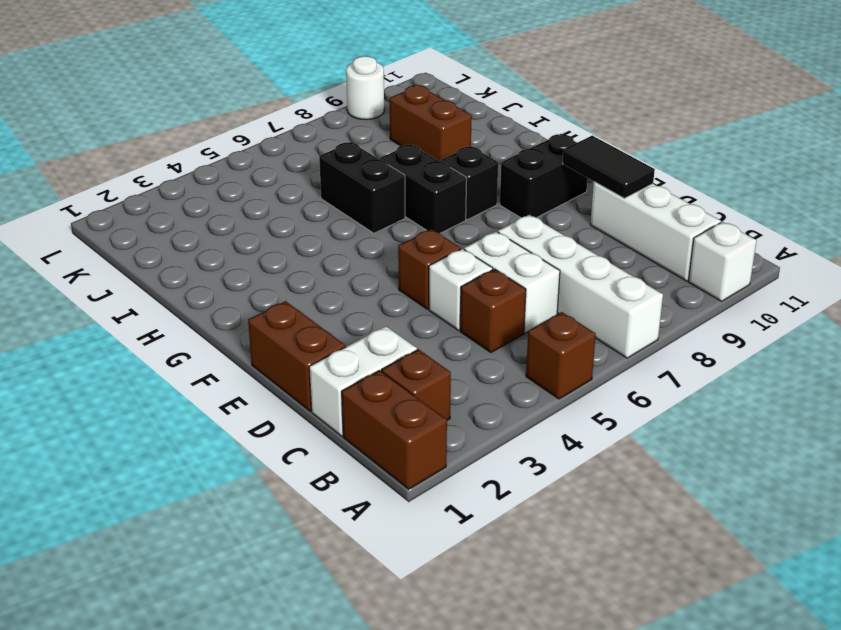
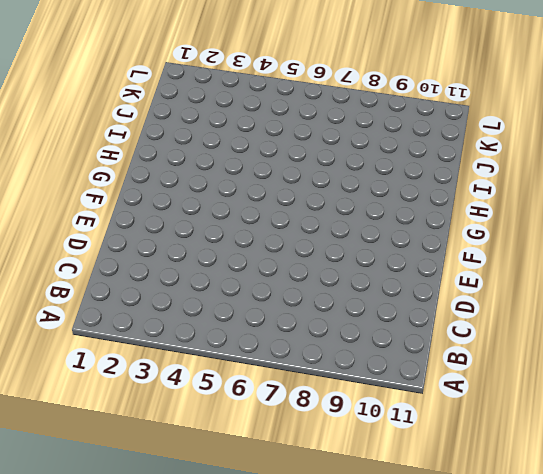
none -> brown brick A1:B1 level 1
none -> brown brick A5 level 1
none -> white brick A7:D7 level 1

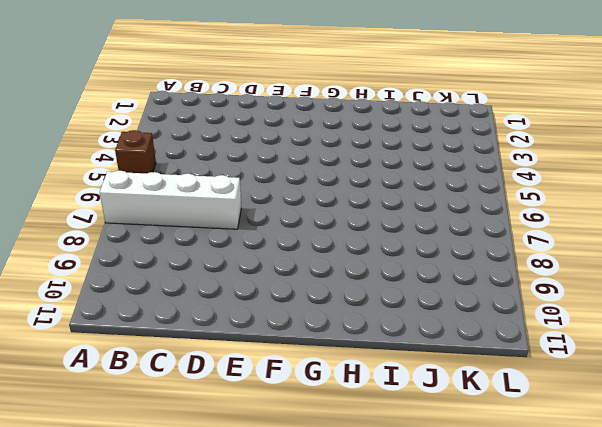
none -> brown brick A1:B1 level 1
none -> white brick A10 level 1
none -> brown brick B2 level 1

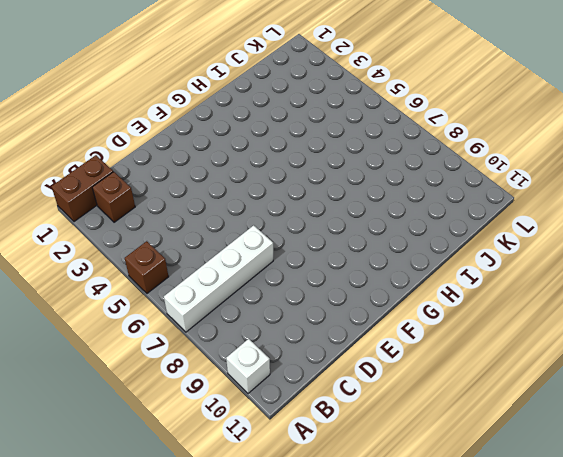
none -> white brick B10:D10 level 1
none -> white brick C1:C2 level 1
none -> brown brick C5 level 1

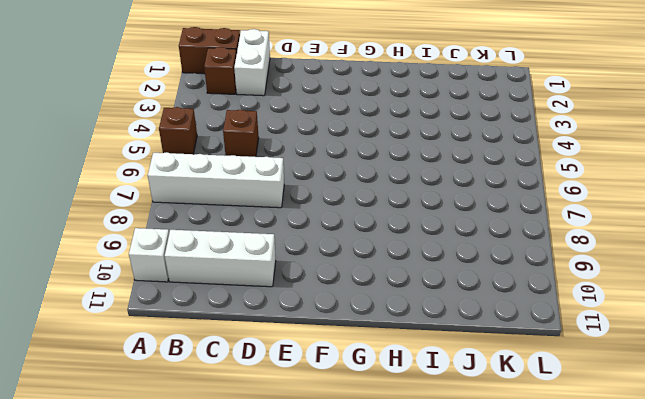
none -> white brick C6:D6 level 1
none -> brown brick D1:E1 level 1
none -> white brick D5 level 1

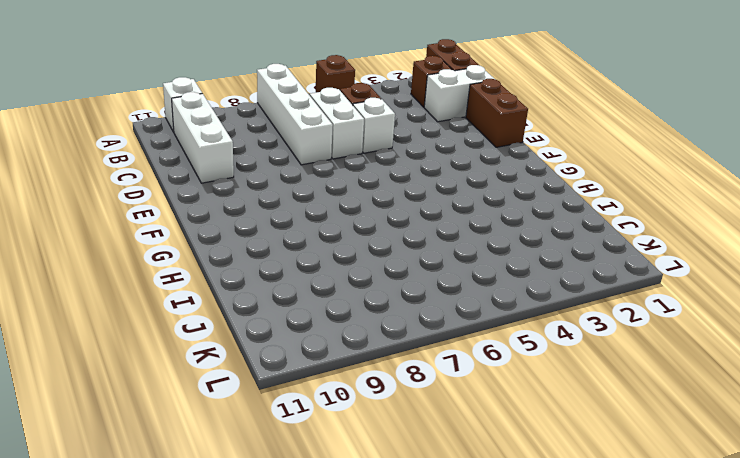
none -> brown brick E5 level 1
none -> black brick F9:F10 level 1
none -> black brick G7:H7 level 1

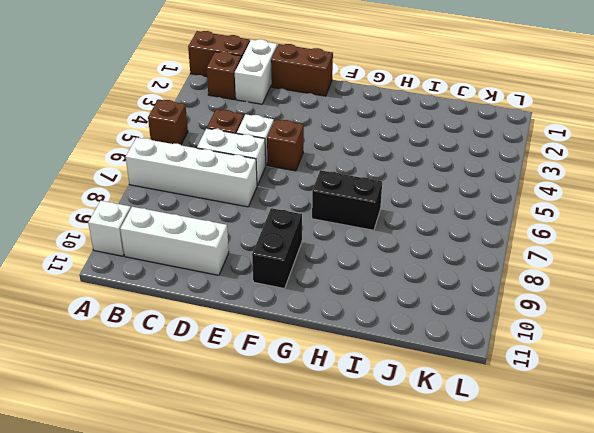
none -> black brick G8 level 1
none -> black brick H6:I6 level 1
none -> brown brick I9:J9 level 1

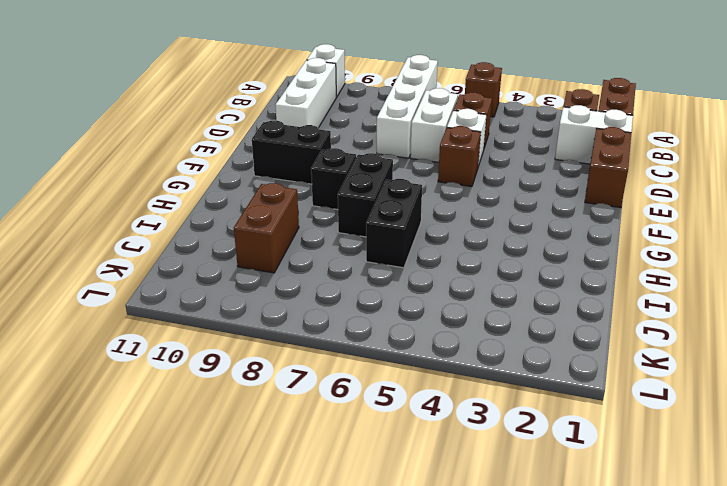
none -> white round brick L9 level 1
none -> black tile D10:E10 level 2

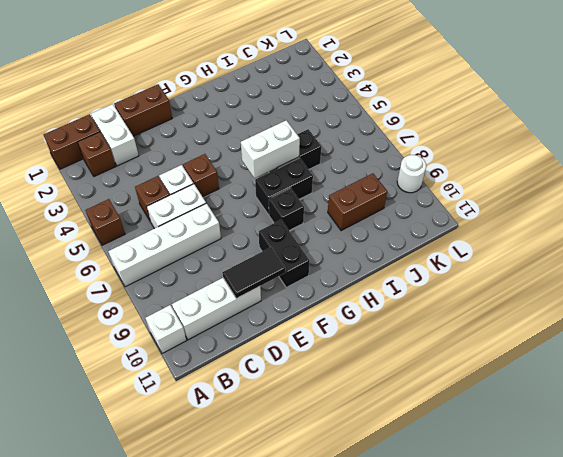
white brick G6:H6 level 2 -> none

